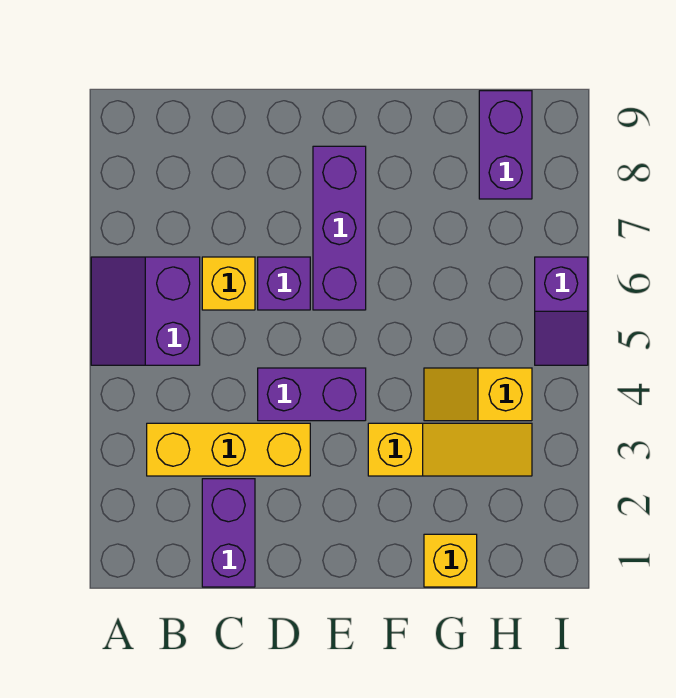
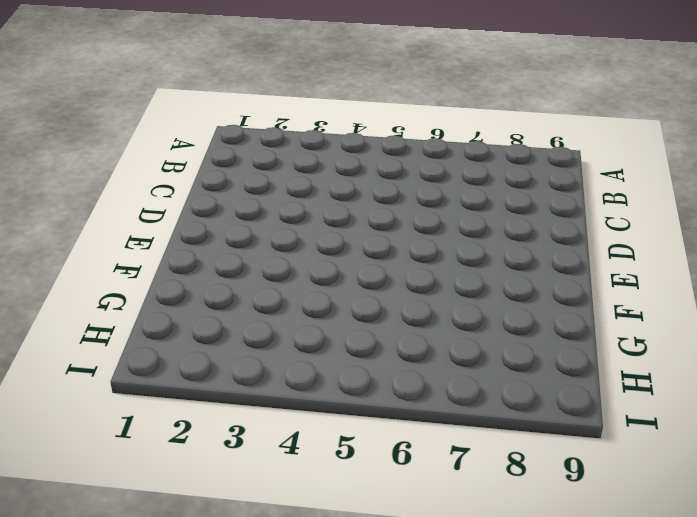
none -> purple slope A5:B6 level 1 top B
none -> yellow brick B3:D3 level 1
none -> purple brick C1:C2 level 1

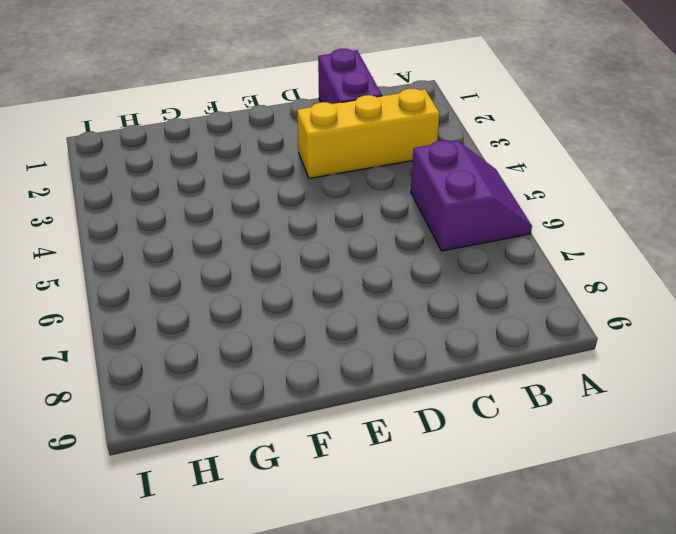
none -> yellow brick C6 level 1
none -> purple brick D4:E4 level 1
none -> purple brick D6 level 1

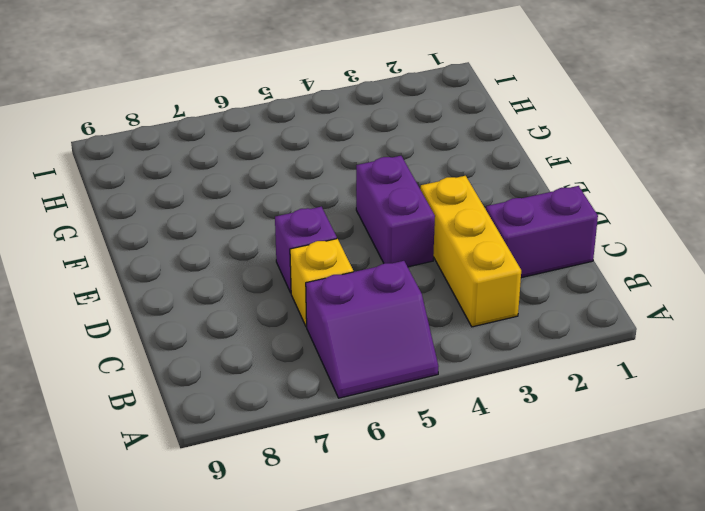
none -> purple brick E6:E8 level 1
none -> yellow slope F3:H3 level 1 top F
none -> yellow brick G1 level 1

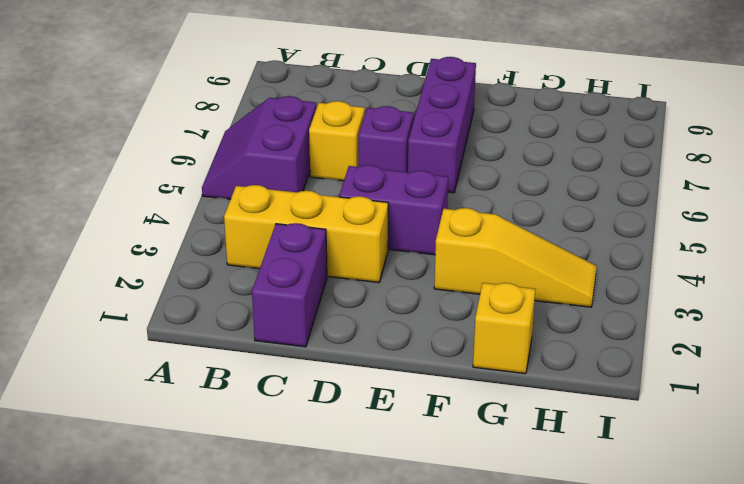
none -> yellow slope G4:H4 level 1 top H
none -> purple brick H8:H9 level 1
none -> purple slope I5:I6 level 1 top 6

